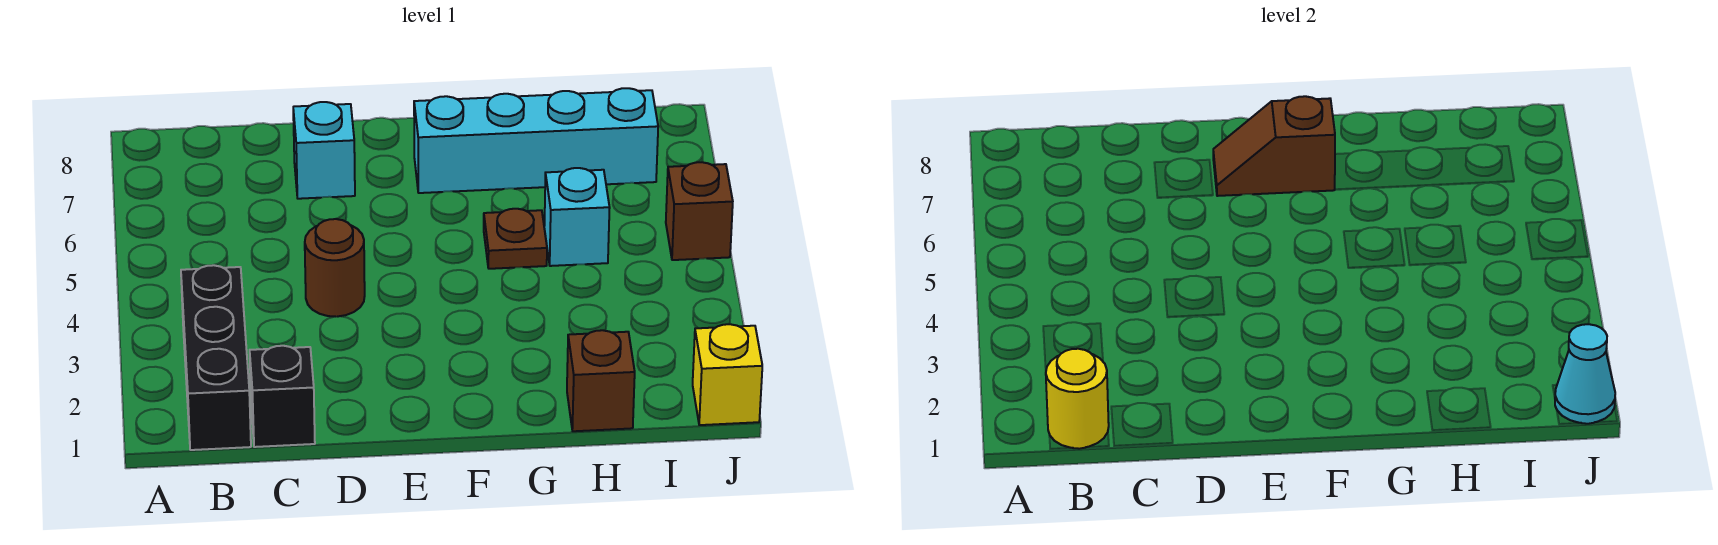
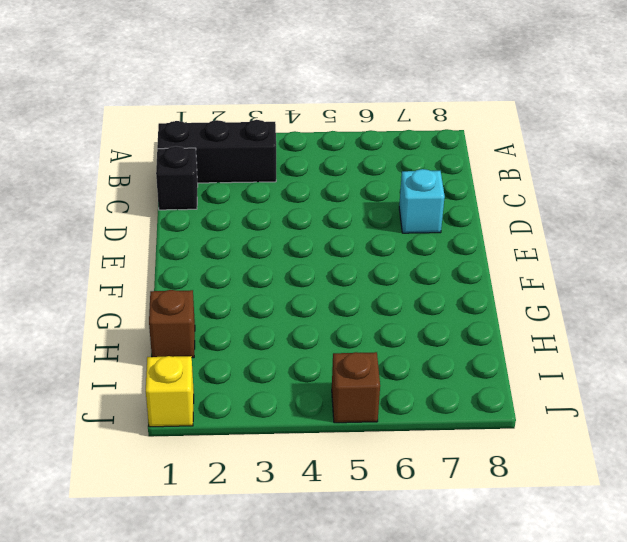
none -> brown round brick D4 level 1
none -> cyan brick F7:I7 level 1
none -> brown plate G5 level 1

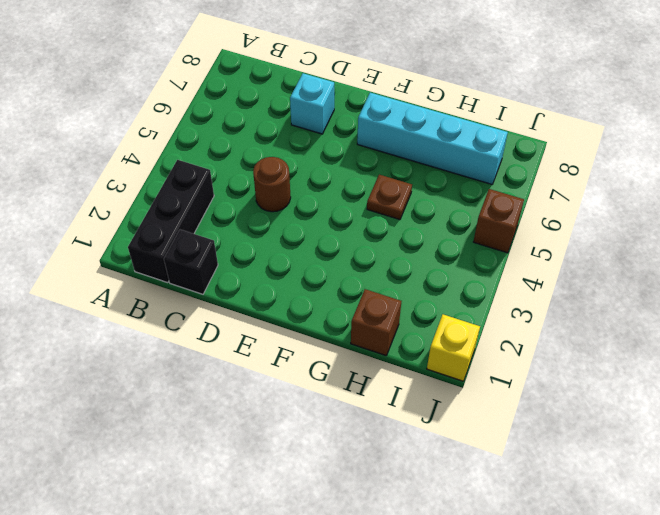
none -> cyan brick H5 level 1
none -> yellow round brick B1 level 2
none -> brown slope E7:F7 level 2 top F

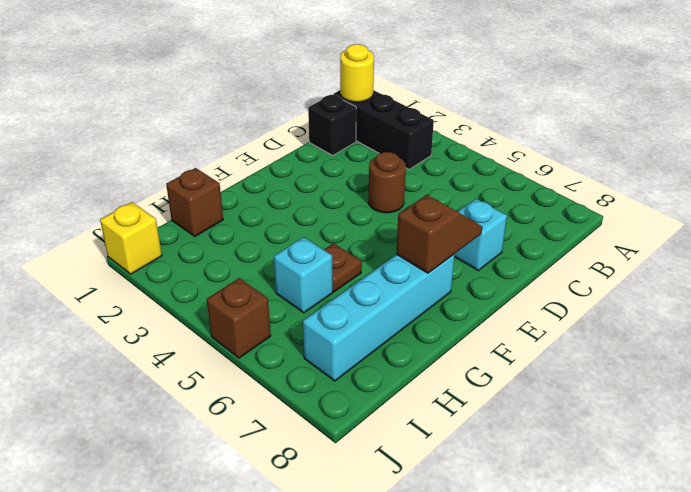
none -> cyan cone J1 level 2

